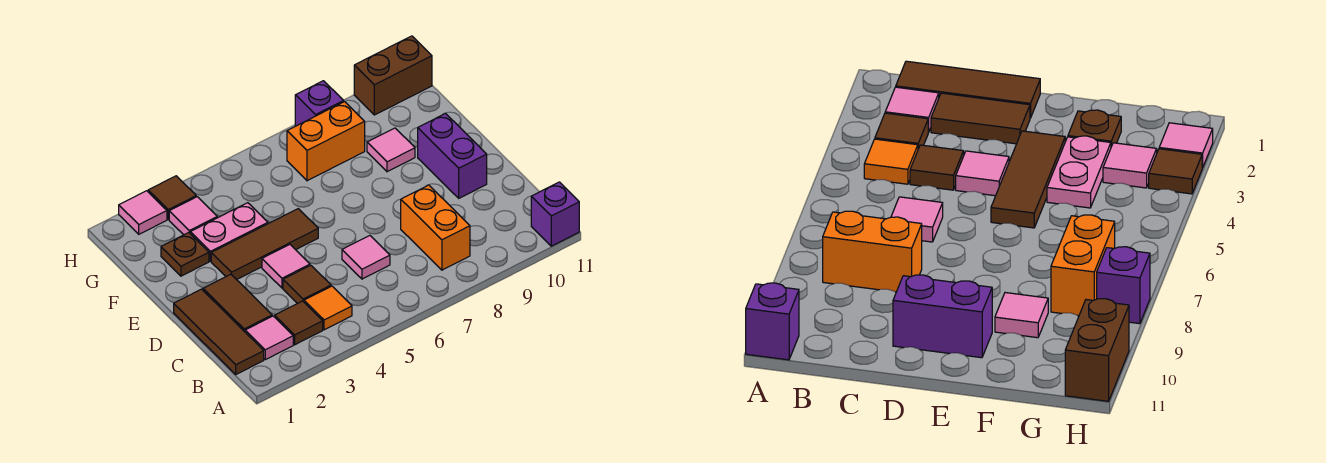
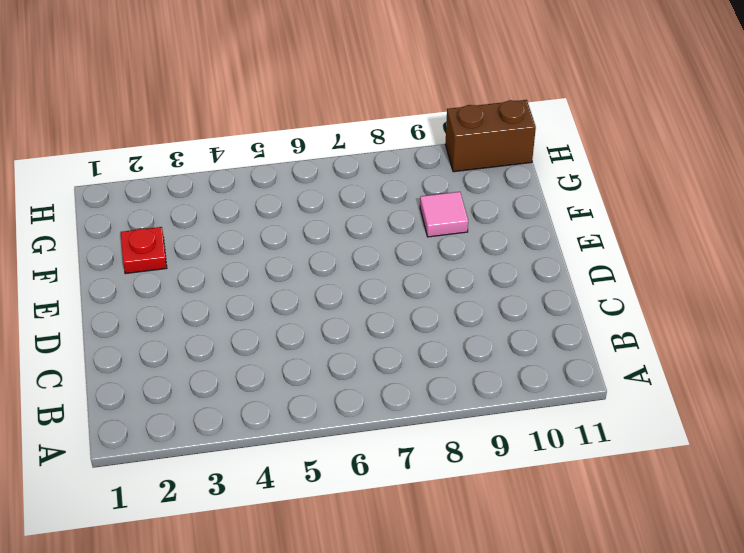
red plate F2 level 1 -> brown plate F2 level 1
none -> purple brick A11 level 1
none -> brown tile B1:D1 level 1
none -> pink tile B2 level 1

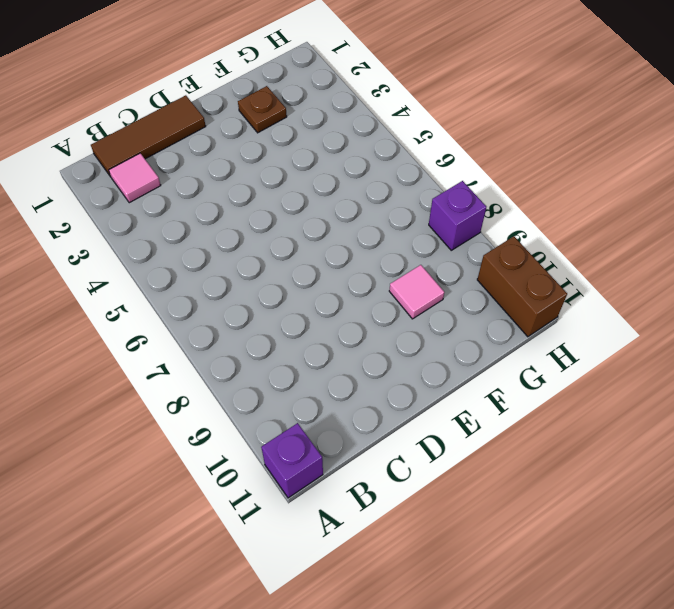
none -> brown tile B3 level 1
none -> orange tile B4 level 1
none -> orange brick B8:C8 level 1

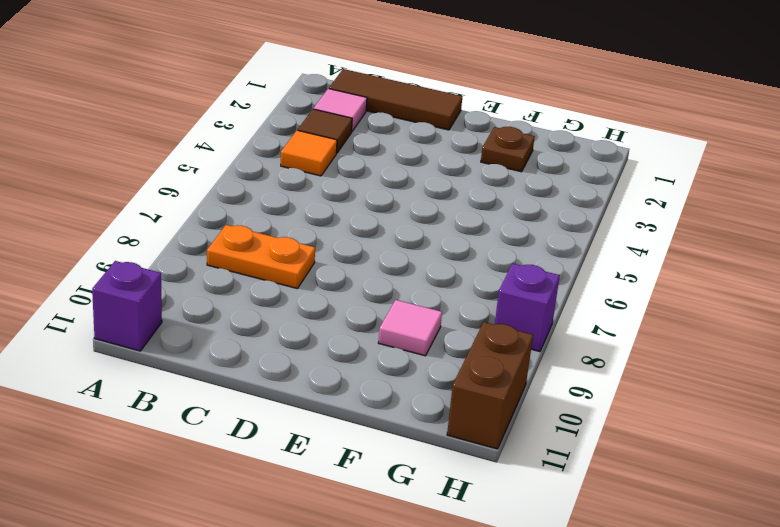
orange plate B8:C8 level 1 -> orange brick B8:C8 level 1
none -> brown tile C2:D2 level 1
none -> brown tile C4 level 1
none -> pink tile C6 level 1

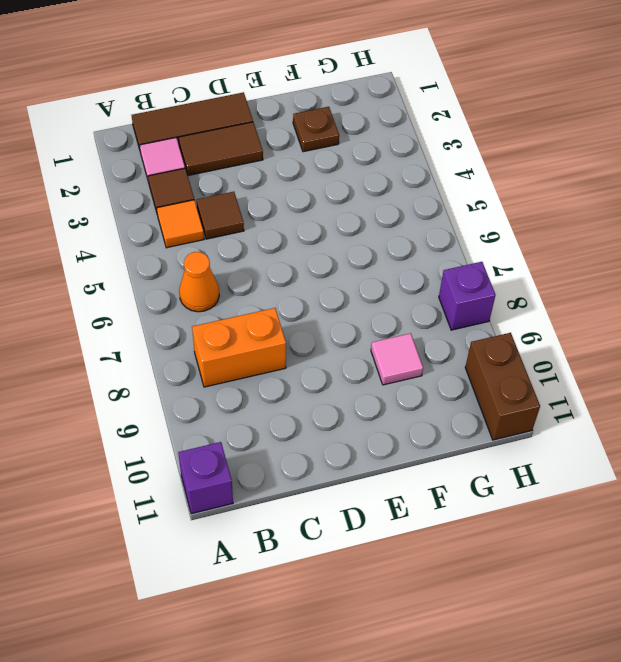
orange cone B6 level 1 -> none
none -> pink tile C6 level 1
none -> pink tile D4 level 1
none -> purple brick D10:E10 level 1

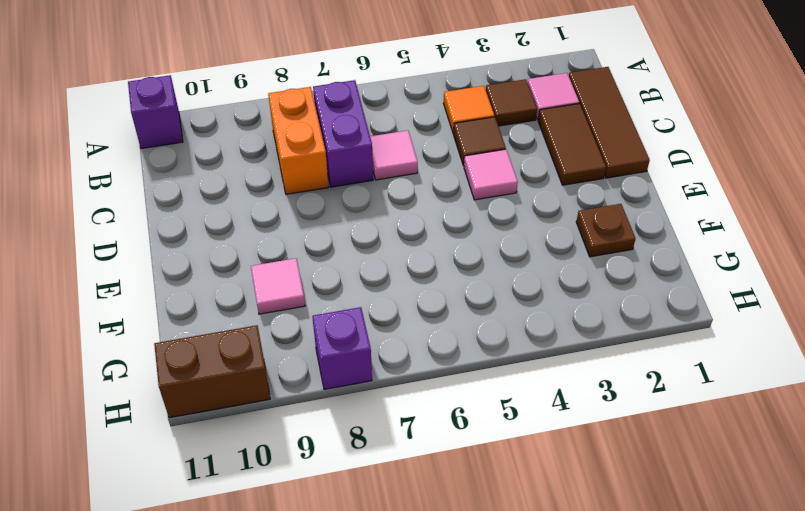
purple brick B7:C7 level 1 -> purple brick D10:E10 level 1
none -> brown tile E3:E5 level 1
none -> pink plate F3:F4 level 1
none -> pink tile G3 level 1

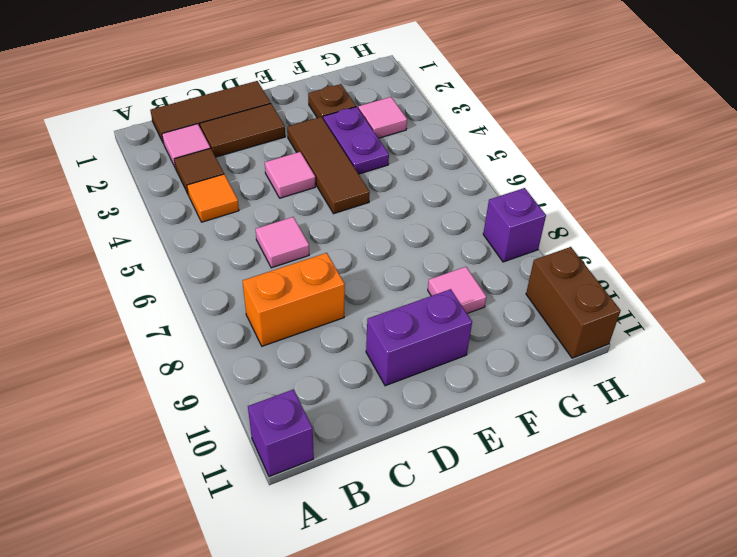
purple plate F3:F4 level 1 -> pink plate F3:F4 level 1
none -> brown tile C4 level 1
none -> orange brick G7:G8 level 1
none -> pink tile H2 level 1

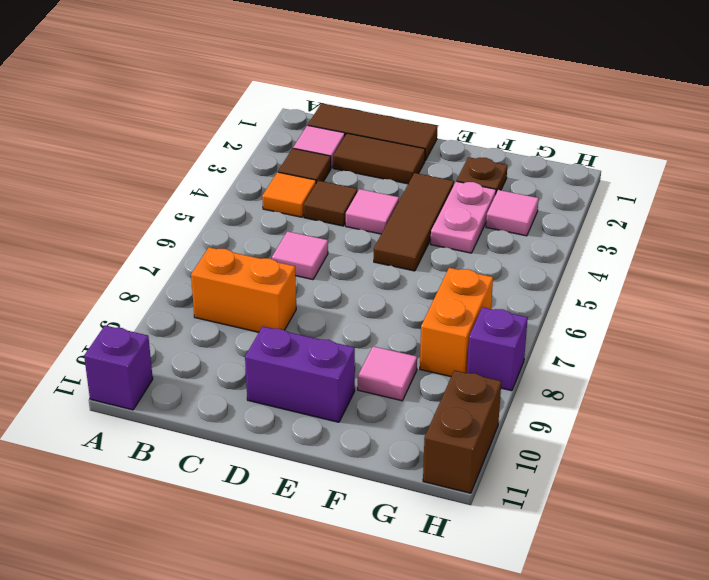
none -> pink tile H2 level 1
none -> brown tile H3 level 1

